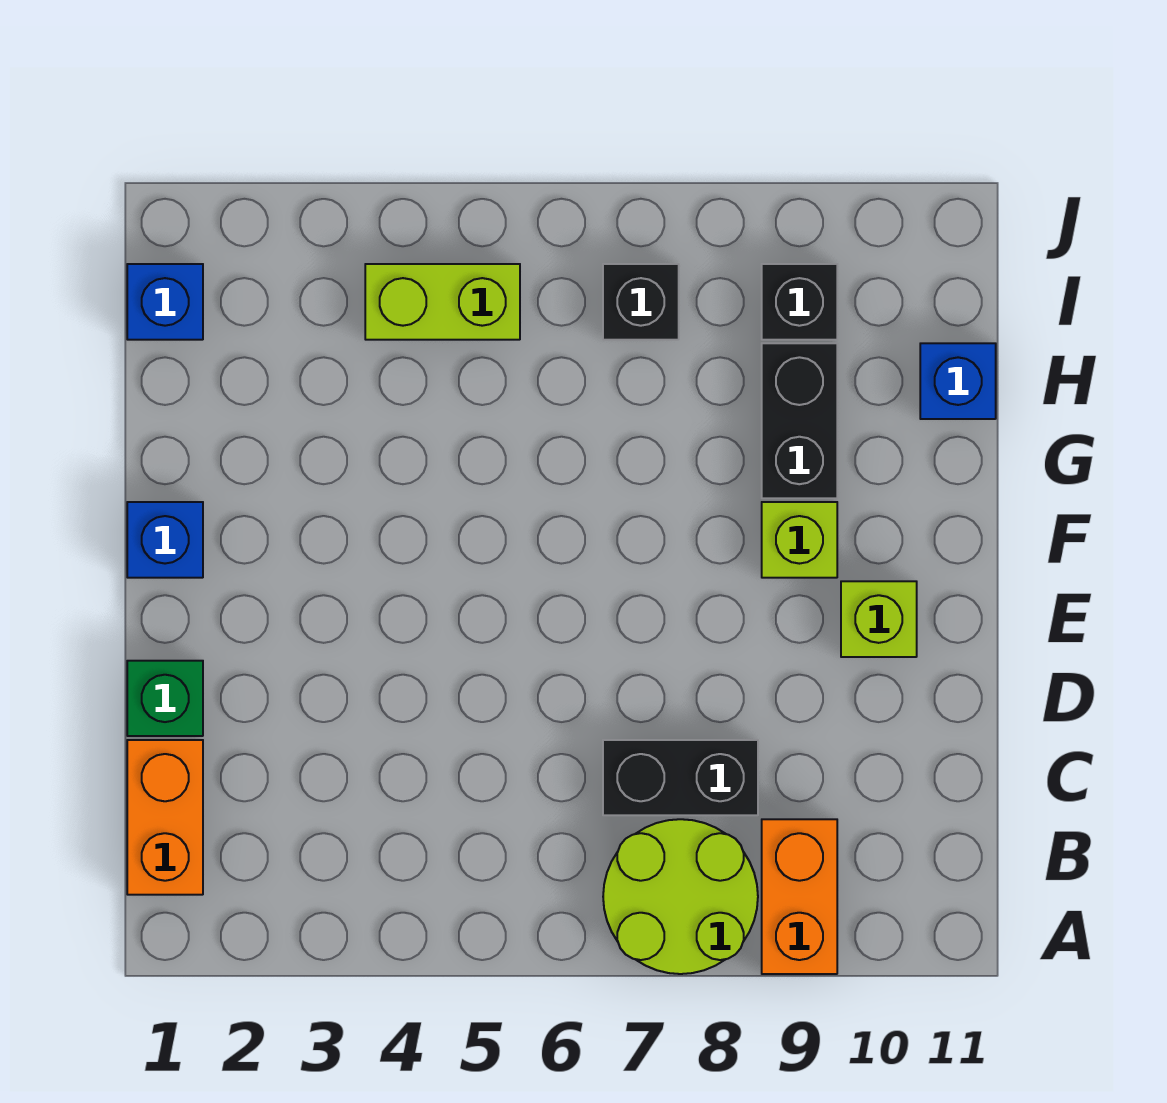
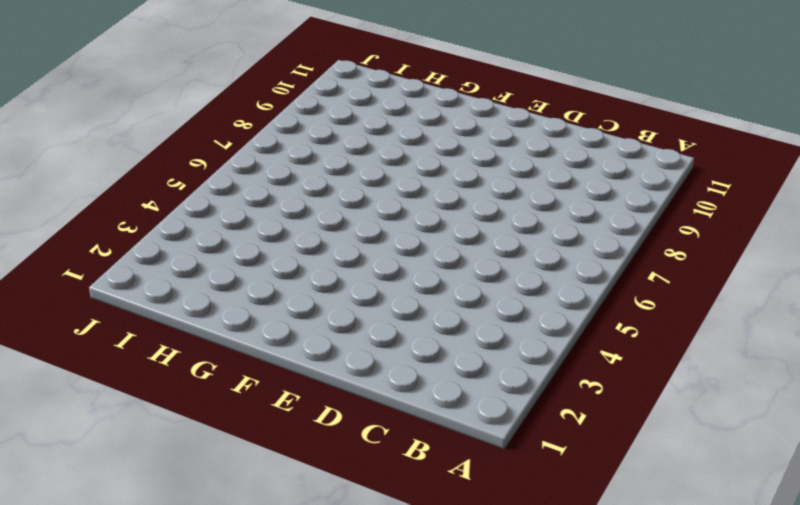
none -> lime round brick A7:B8 level 1
none -> orange brick A9:B9 level 1
none -> orange brick B1:C1 level 1

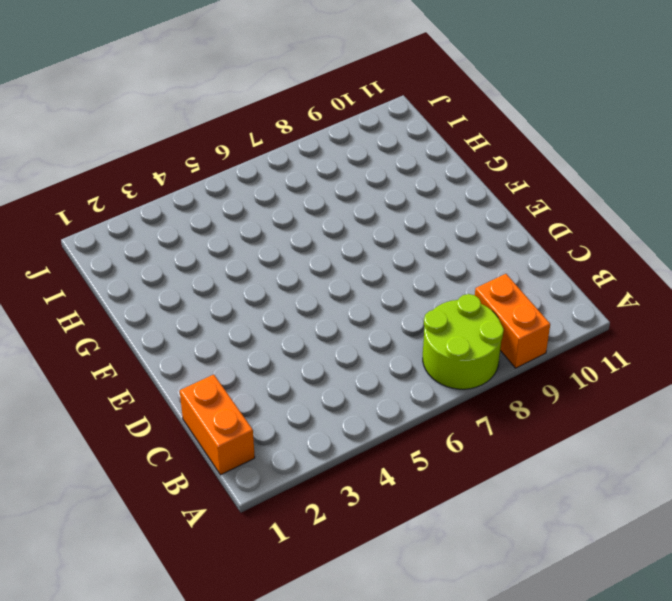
none -> black brick C7:C8 level 1
none -> green brick D1 level 1
none -> lime brick E10 level 1

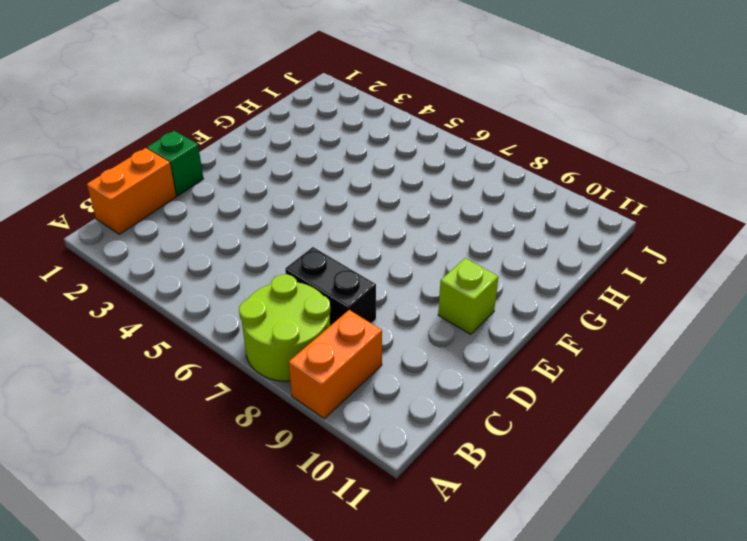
none -> blue brick F1 level 1
none -> lime brick F9 level 1
none -> black brick G9:H9 level 1

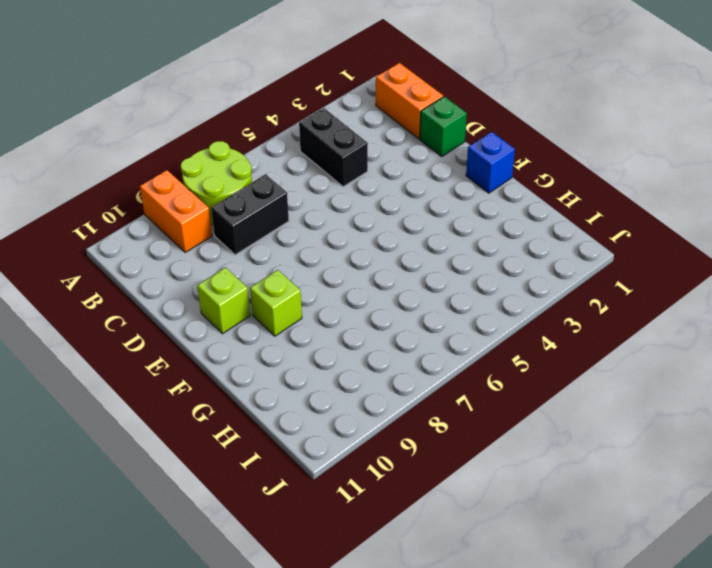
black brick B4:C4 level 1 -> black brick G9:H9 level 1
none -> blue brick H11 level 1
none -> blue brick I1 level 1
none -> lime brick I4:I5 level 1

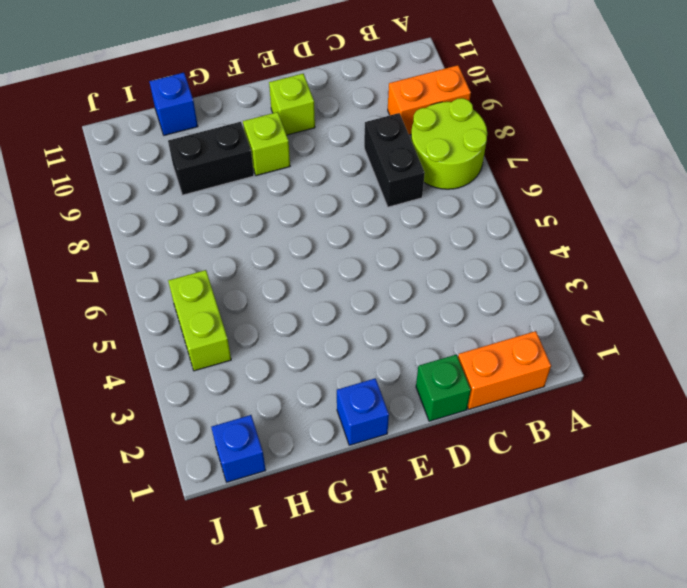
none -> black brick I7 level 1
none -> black brick I9 level 1

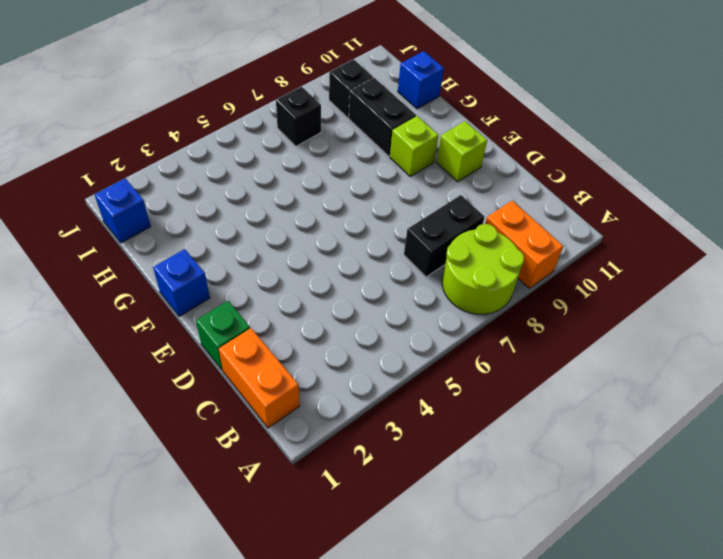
none -> lime brick I4:I5 level 1

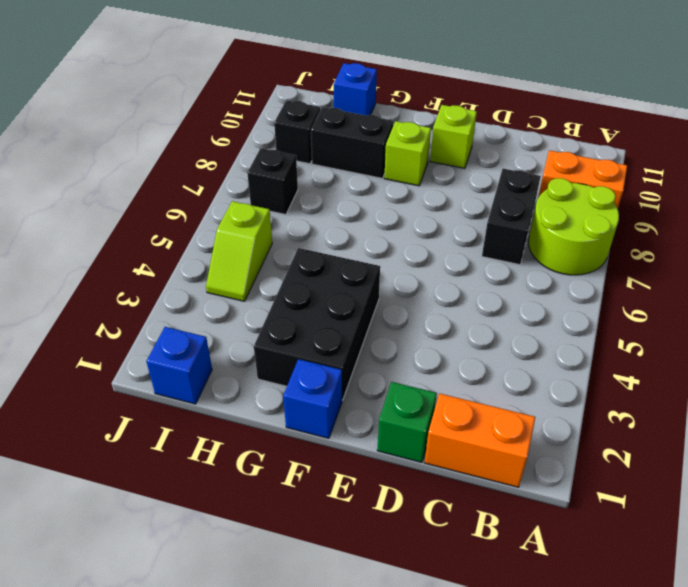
black brick F2:G4 level 1 -> none
lime slope I4:I5 level 1 top 5 -> lime brick I4:I5 level 1

